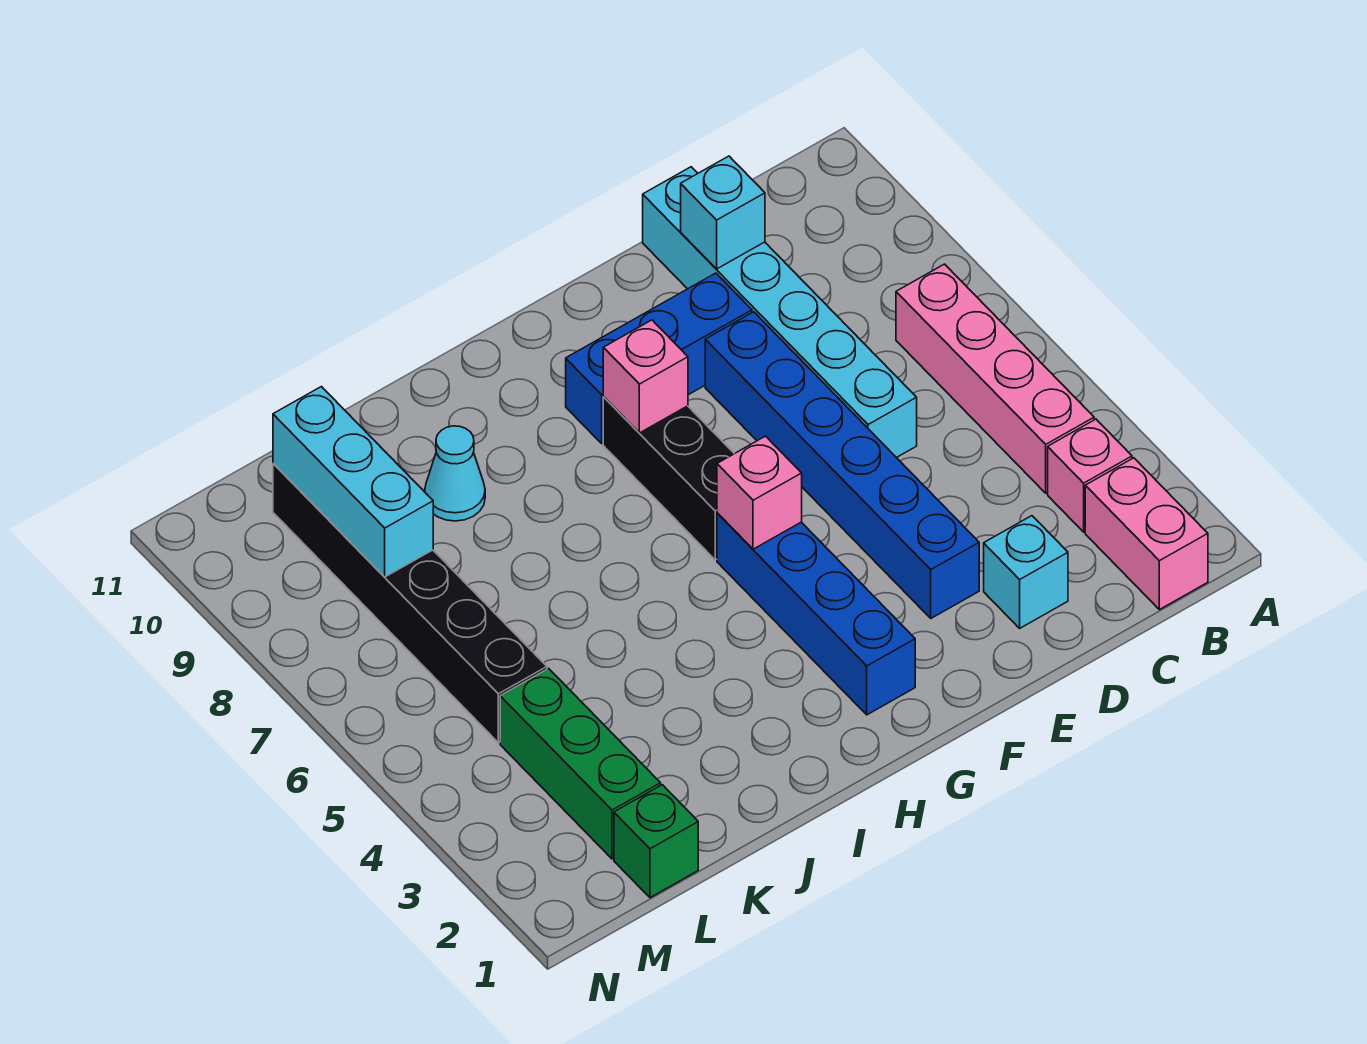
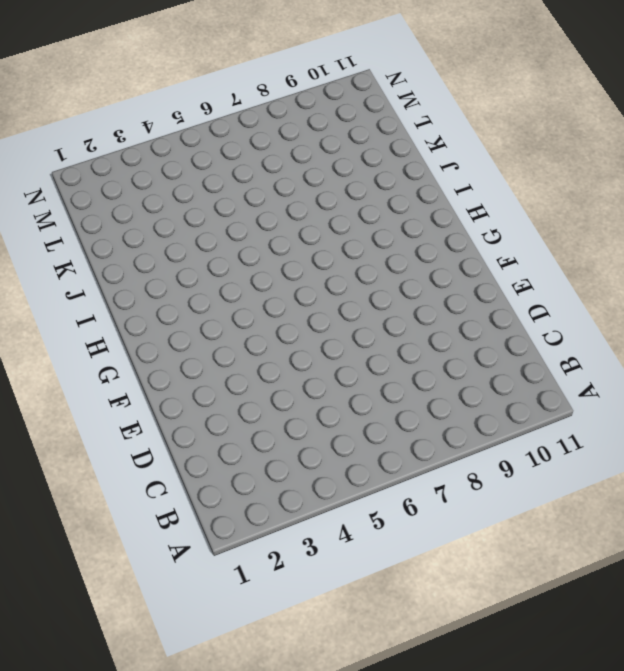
none -> pink brick B1:B2 level 1
none -> pink brick B3 level 1
none -> pink brick B4:B7 level 1

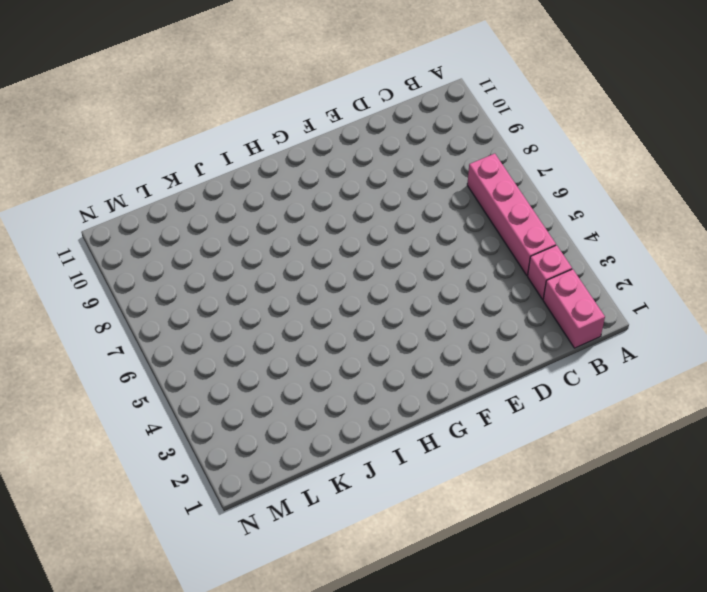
none -> cyan brick D2 level 1
none -> cyan brick D6:D11 level 1
none -> blue brick E3:E8 level 1

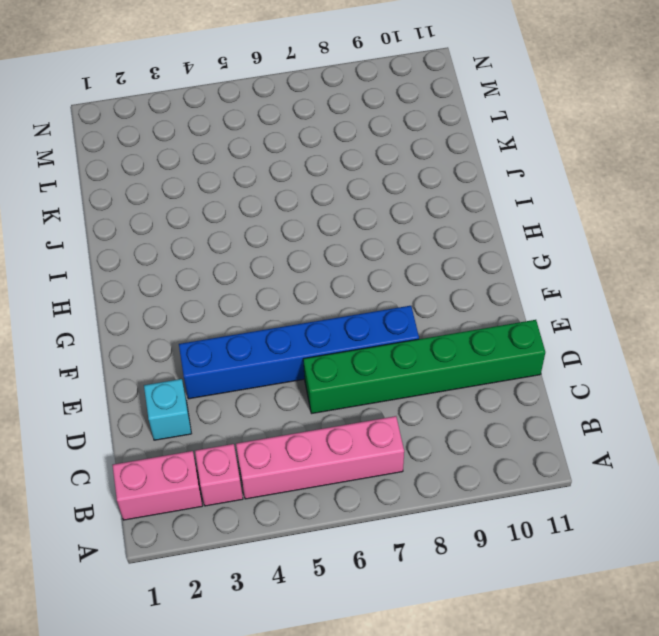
green brick D6:D11 level 1 -> cyan brick D6:D11 level 1
none -> blue brick E9:G9 level 1
none -> blue brick G2:G5 level 1
none -> black brick G6:G8 level 1

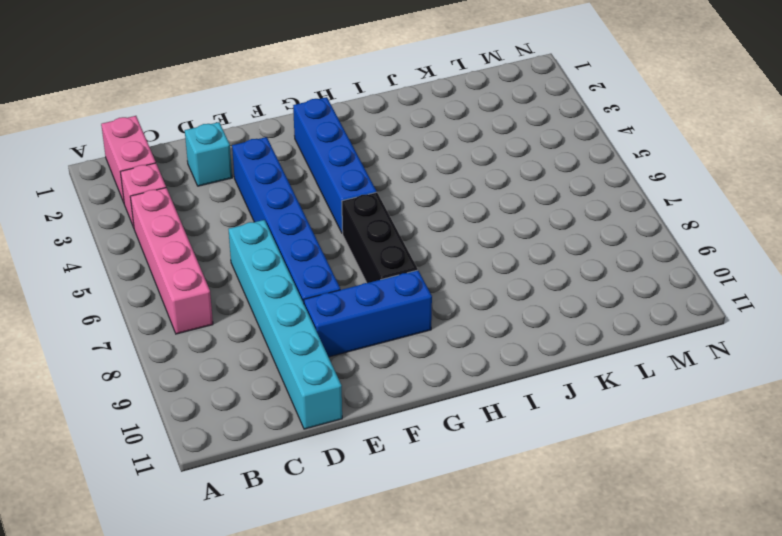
none -> cyan cone J9 level 1
none -> green brick L1 level 1
none -> green brick L2:L4 level 1

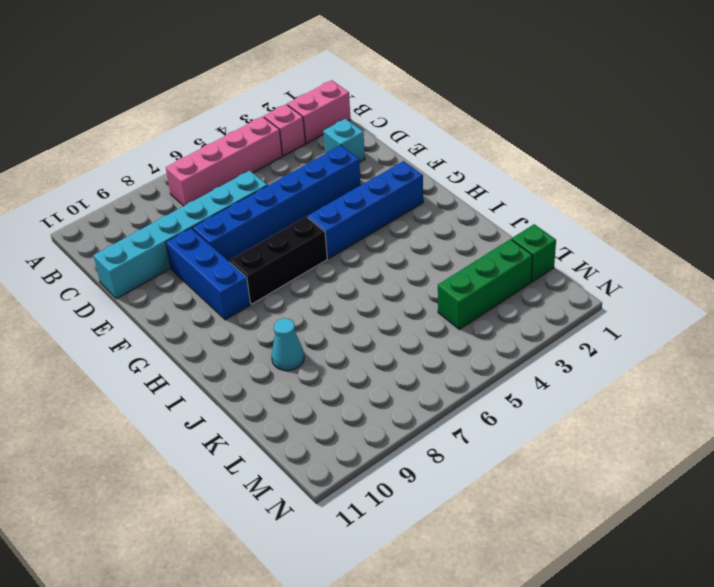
none -> black brick L5:L10 level 1
none -> cyan brick D10 level 2
none -> pink brick G5 level 2

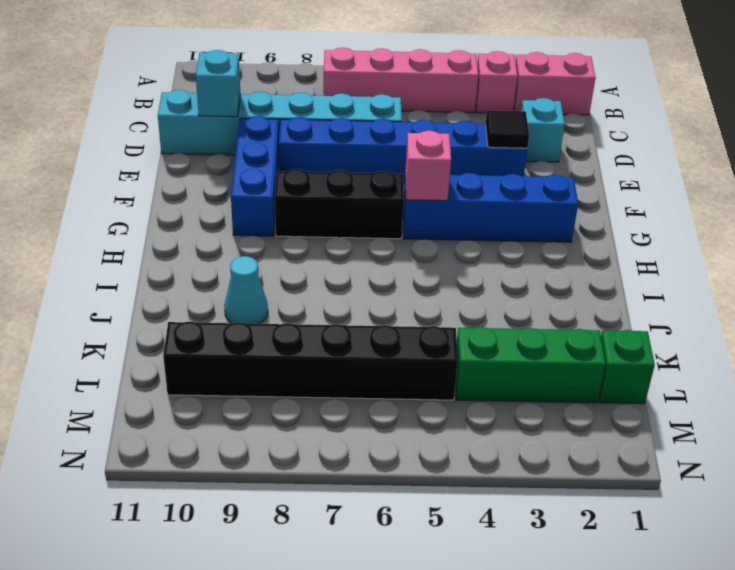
black tile E3 level 2 -> none
none -> pink brick G8 level 2
none -> cyan brick L8:L10 level 2

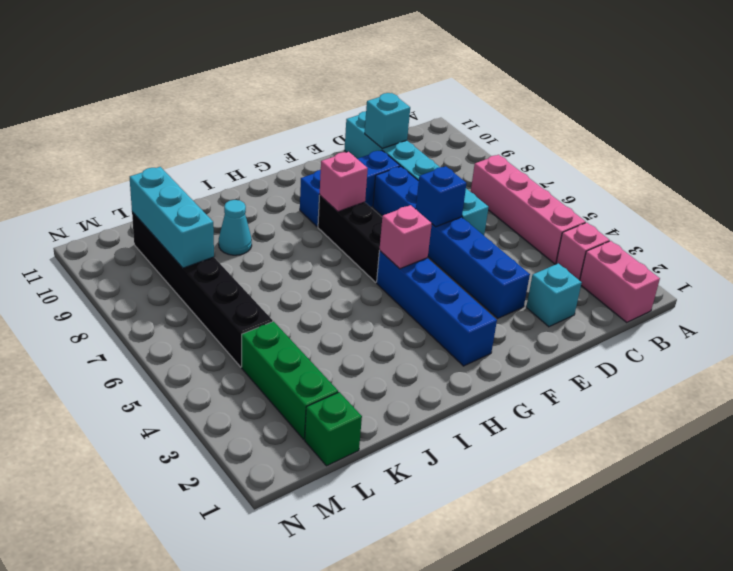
blue brick E6 level 2 -> none

